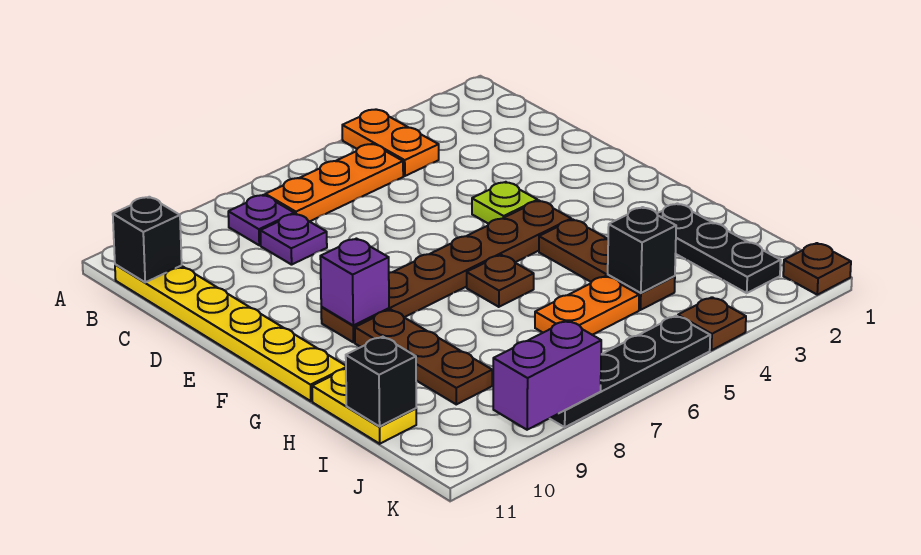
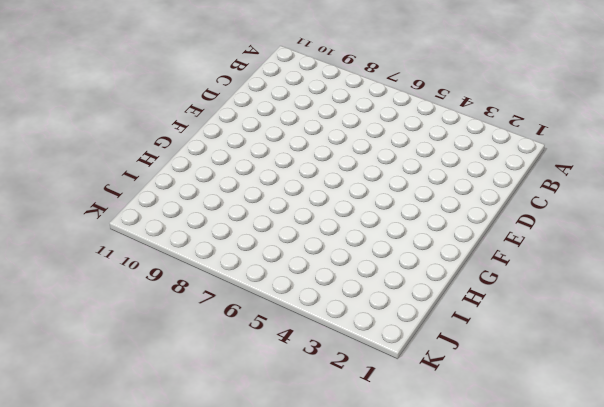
none -> orange plate A4:B4 level 1
none -> orange plate B5:B7 level 1
none -> purple plate B8 level 1

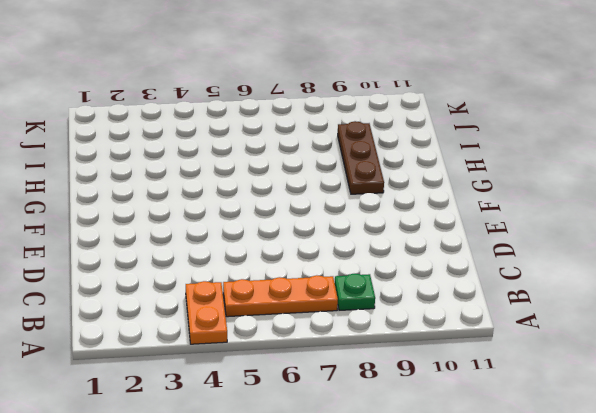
green plate B8 level 1 -> purple plate B8 level 1
none -> yellow plate B11:G11 level 1
none -> purple plate C8 level 1
none -> lime plate E4 level 1

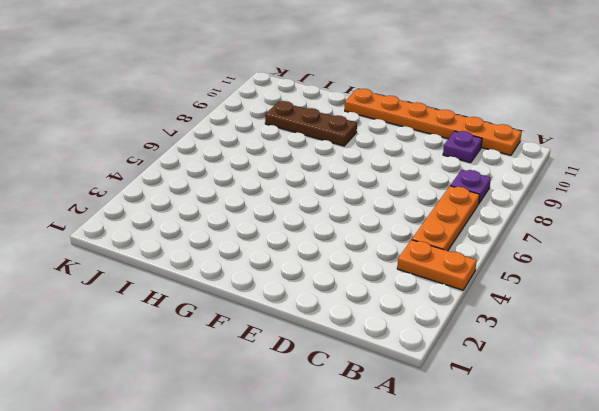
orange plate B11:G11 level 1 -> yellow plate B11:G11 level 1
purple plate C10 level 1 -> purple plate C8 level 1
none -> lime plate E4 level 1
none -> brown plate F4:F9 level 1
none -> brown plate G4:I4 level 1

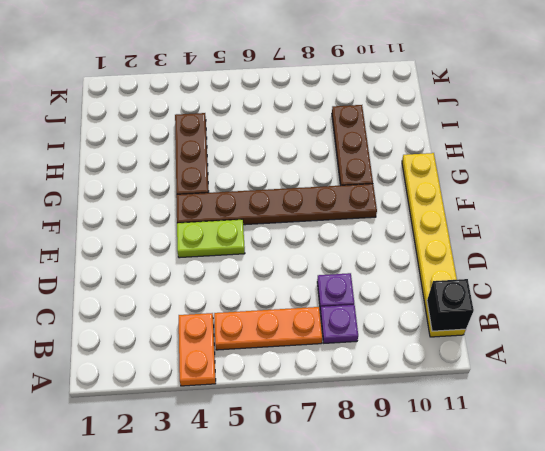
lime plate E4:E5 level 1 -> lime plate E4 level 1
none -> brown plate G6 level 1
none -> black plate H2:J2 level 1
none -> yellow plate H11:I11 level 1

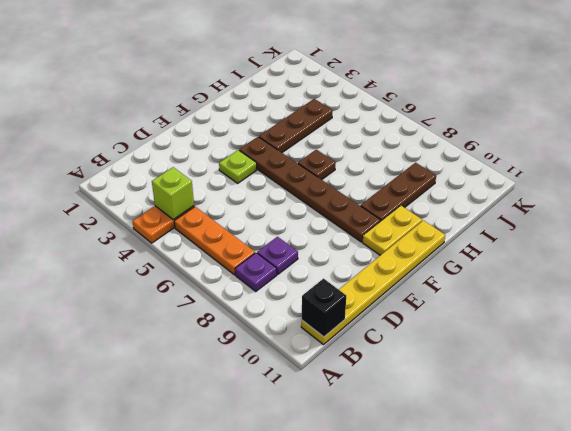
lime brick B4 level 2 -> none
yellow plate F10:G10 level 1 -> yellow plate H11:I11 level 1
none -> black plate H2:J2 level 1
none -> orange plate I5:I6 level 1
none -> brown plate K1 level 1

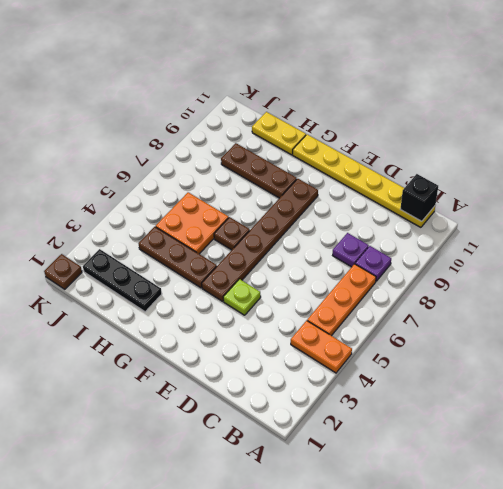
orange plate H5:I6 level 1 -> orange plate I5:I6 level 1
none -> brown plate K4 level 1
none -> black plate K5:K8 level 1
none -> purple brick F9 level 2

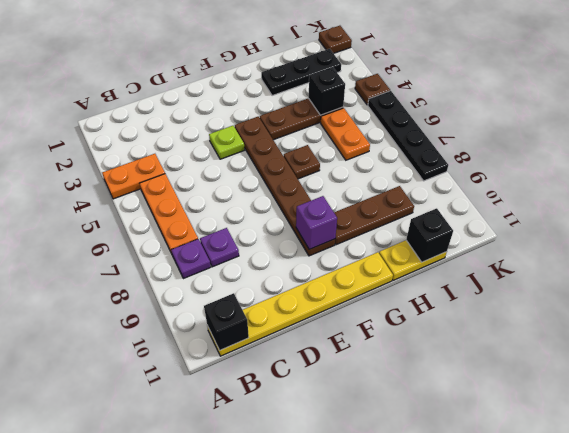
none -> purple brick K8:K9 level 2

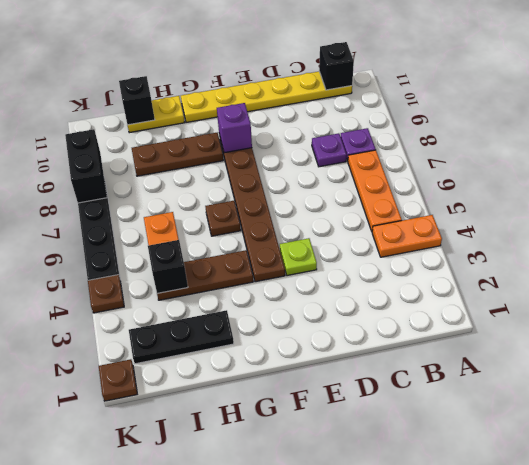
black brick K8:K9 level 2 -> purple brick K8:K9 level 2

